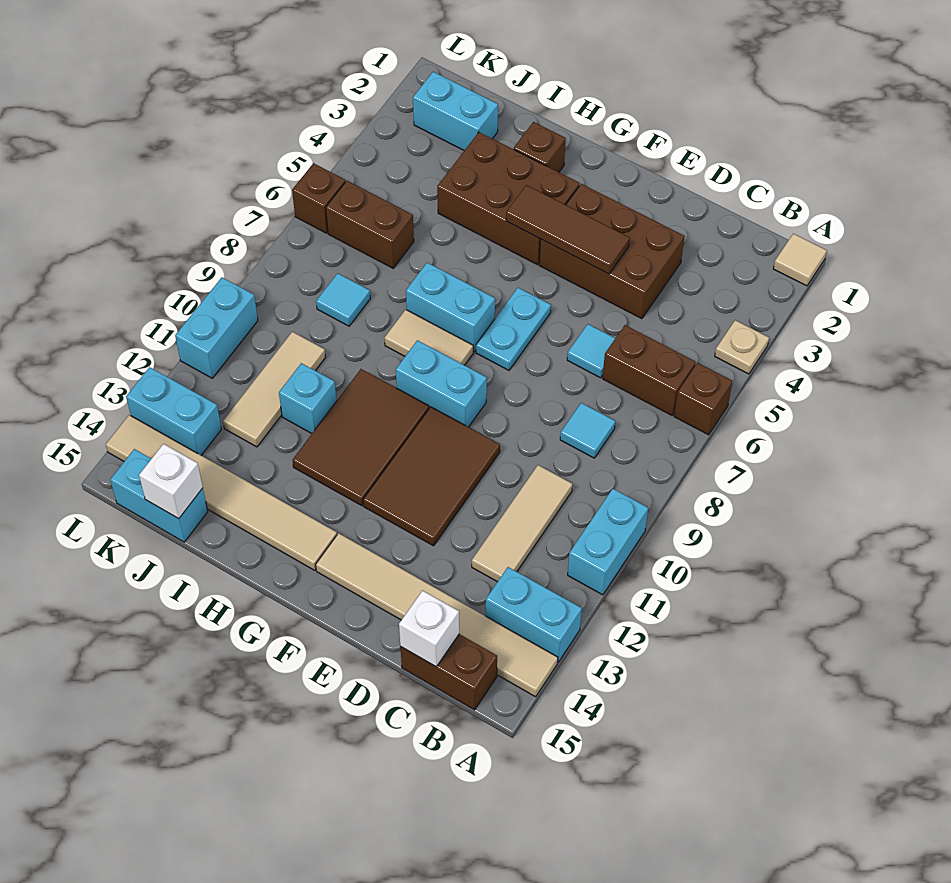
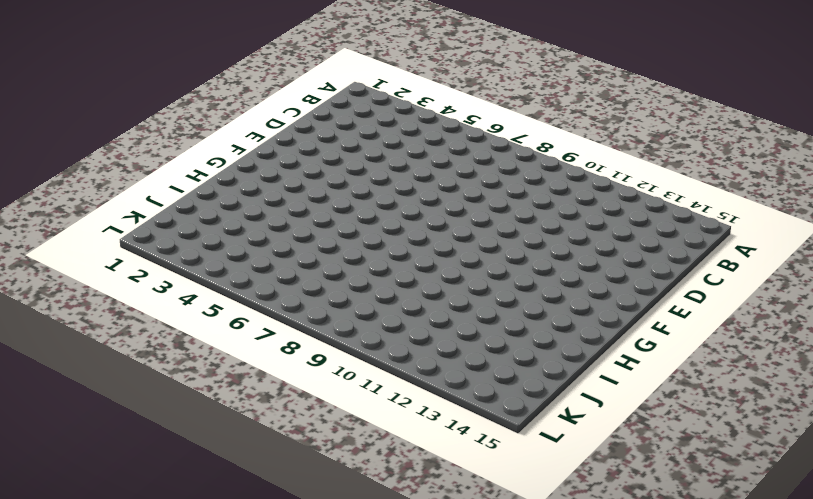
none -> tan tile A1 level 1
none -> tan plate A4 level 1
none -> brown brick A6 level 1
none -> cyan brick A10:A11 level 1

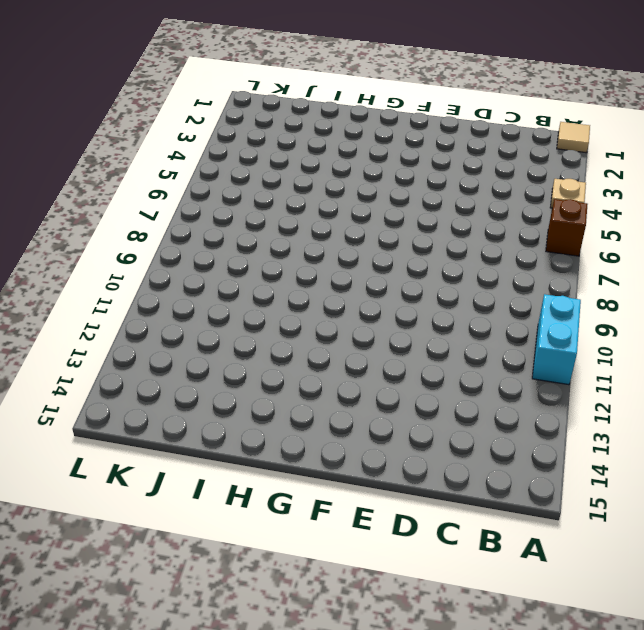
none -> cyan brick A13:B13 level 1
none -> tan tile A14:F14 level 1
none -> brown brick B6:C6 level 1
none -> brown brick B15:C15 level 1

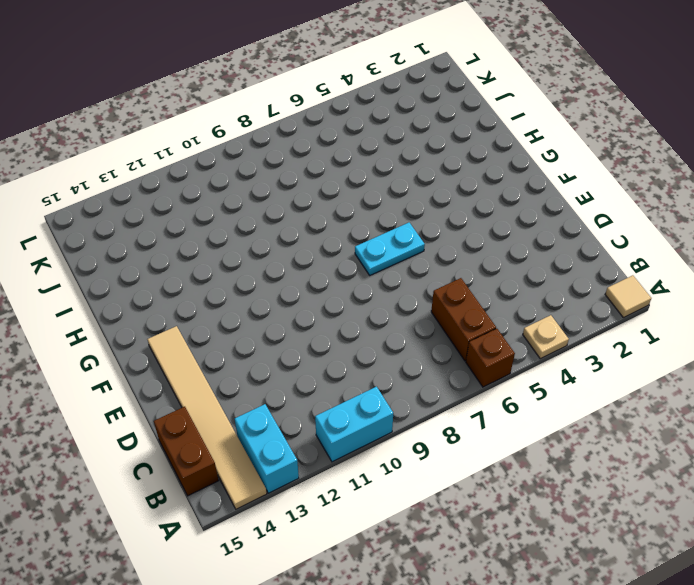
none -> cyan tile C8 level 1
none -> tan tile C10:C12 level 1
none -> brown brick D3:F4 level 1
none -> cyan tile D6 level 1

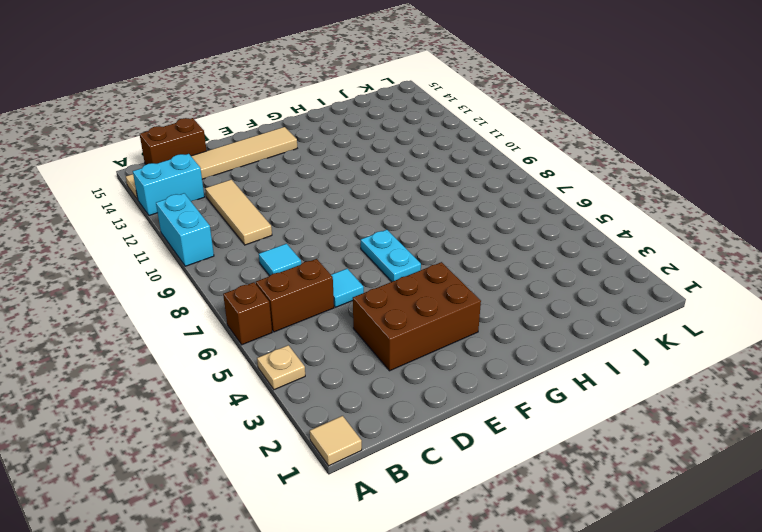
none -> brown tile E10:F12 level 1
none -> cyan brick F9:G9 level 1
none -> brown brick G3:I4 level 1
none -> cyan brick G7:H7 level 1

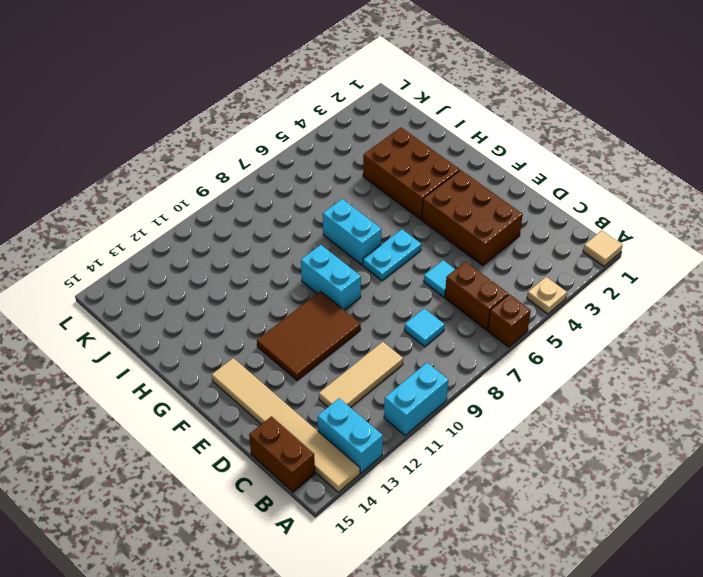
none -> tan tile G8:H8 level 1
none -> brown tile G10:H12 level 1
none -> tan tile G14:L14 level 1
none -> brown brick H2 level 1

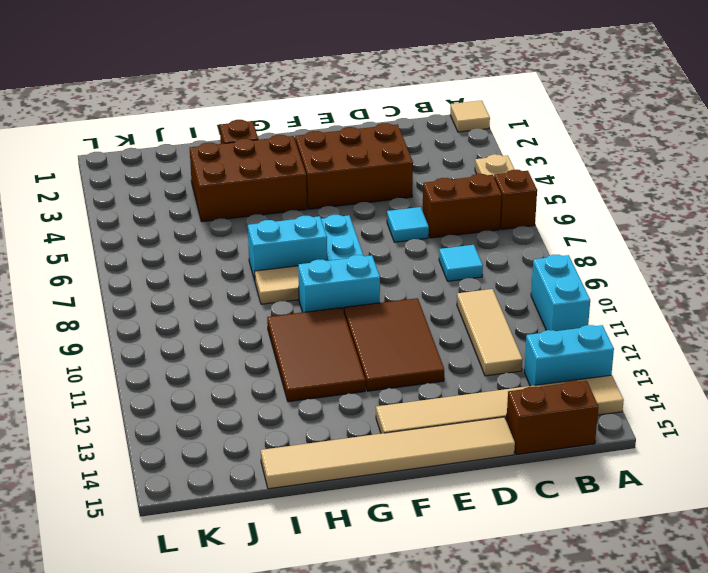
tan tile D15:I15 level 1 -> tan tile G14:L14 level 1
none -> cyan brick I11 level 1
none -> cyan brick J2:K2 level 1
none -> brown brick J6:K6 level 1
none -> cyan tile J8 level 1

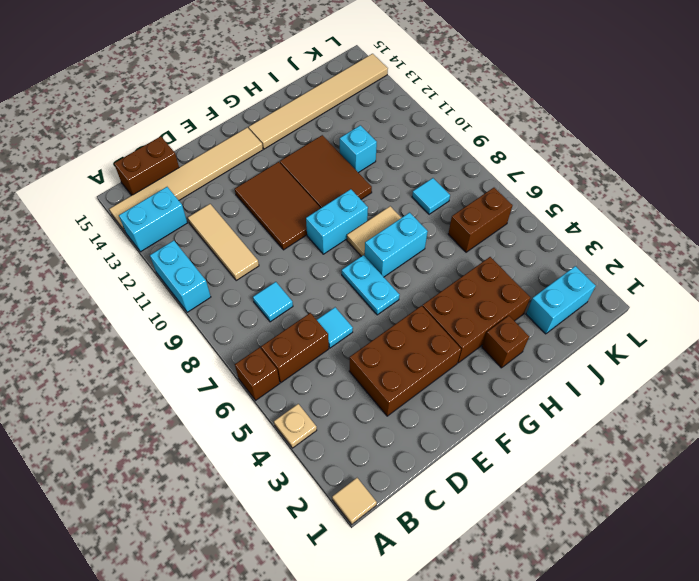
none -> tan tile J10:J12 level 1
none -> cyan brick J15:K15 level 1
none -> cyan brick K13:L13 level 1
none -> brown brick L6 level 1

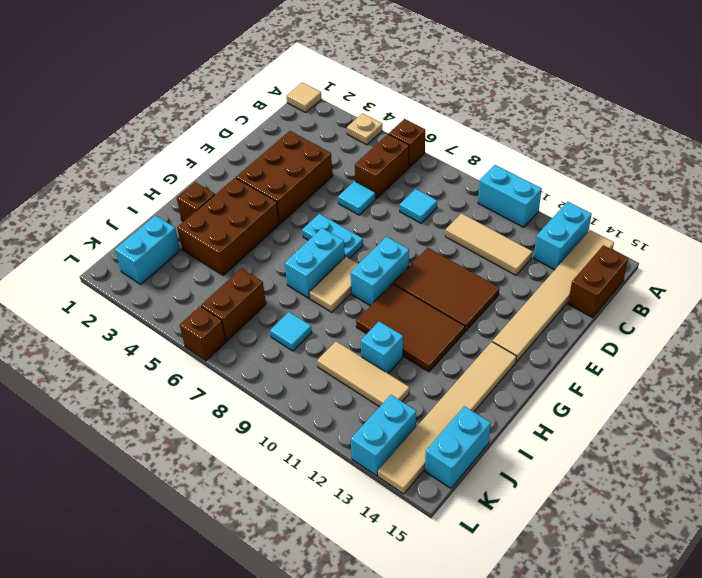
none -> cyan brick L10:L11 level 1
none -> white brick C15 level 2
none -> brown tile E4:G4 level 2
none -> white brick J15 level 2

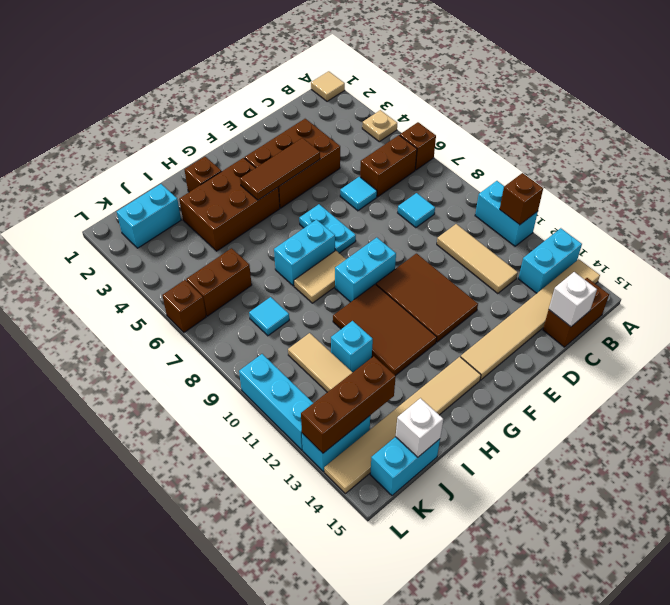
brown brick A11 level 2 -> none
brown brick J13:L13 level 2 -> none
cyan brick L10:L12 level 1 -> cyan brick L10:L11 level 1

